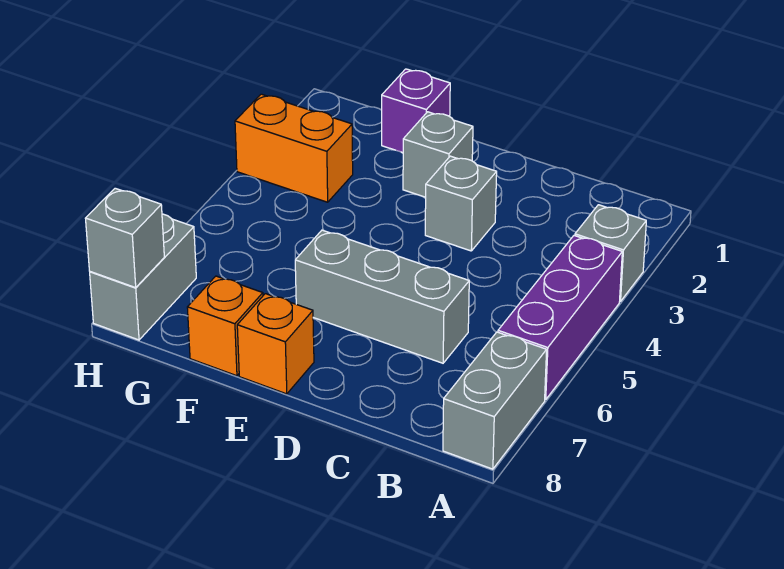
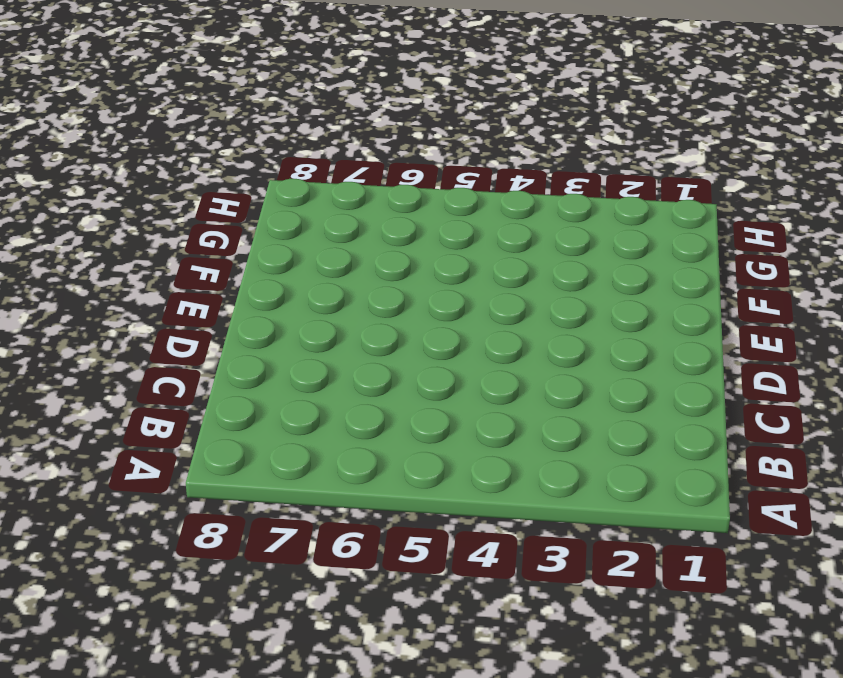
none -> grey brick A3 level 1
none -> purple brick A4:A6 level 1
none -> grey brick A7:A8 level 1

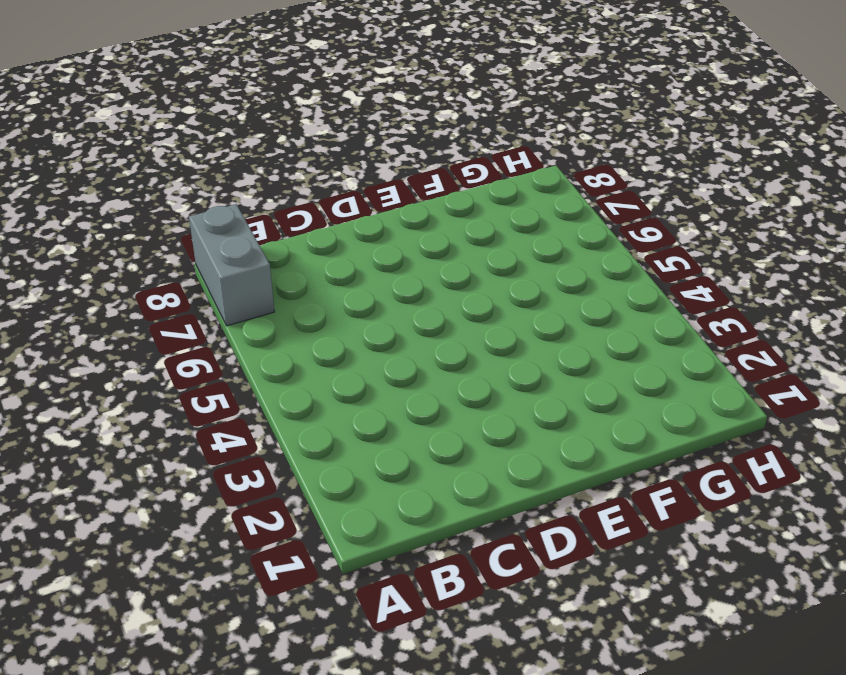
none -> grey brick A3 level 1
none -> purple brick A4:A6 level 1
none -> grey brick C6:E6 level 1

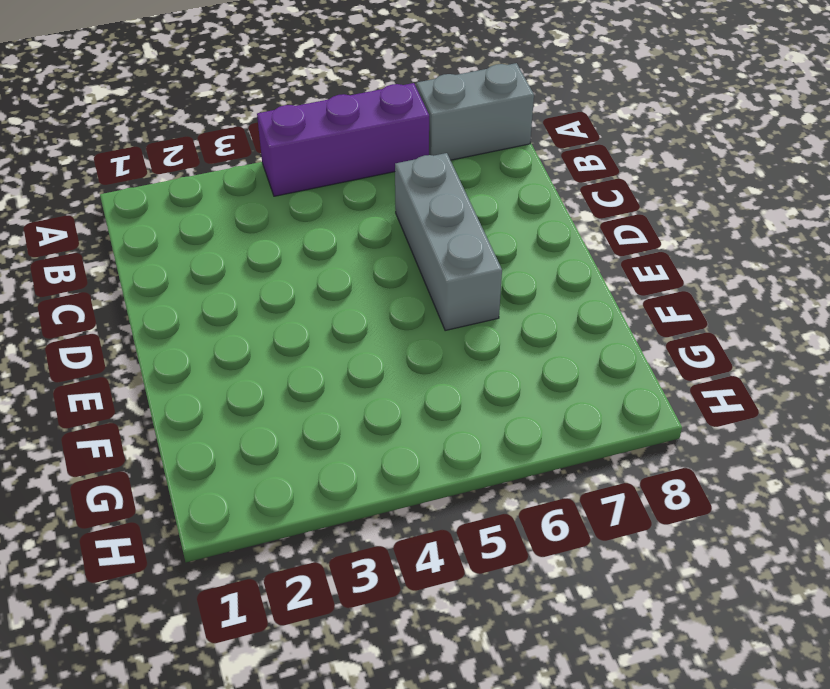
none -> grey brick A3 level 1
none -> grey brick D3 level 1
none -> grey brick E2 level 1

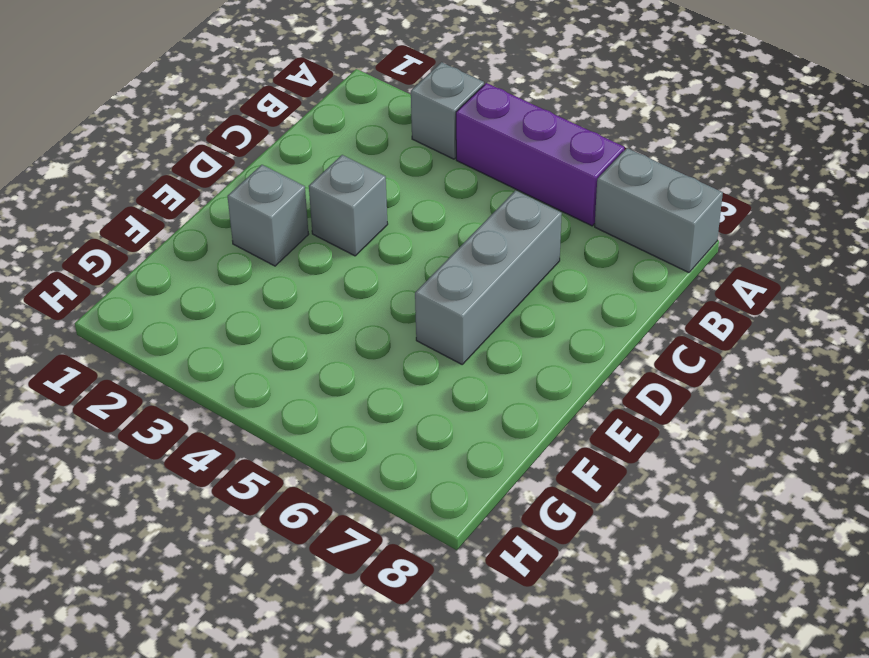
none -> orange brick E8 level 1
none -> purple brick F1 level 1
none -> orange brick F8 level 1

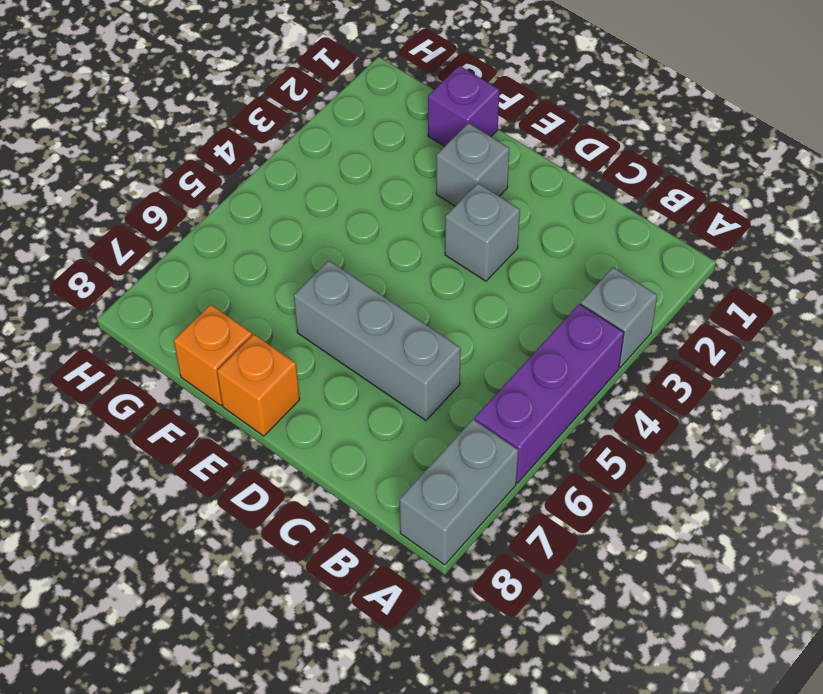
none -> orange brick G3:H3 level 1
none -> grey brick H7:H8 level 1
none -> grey brick H8 level 2

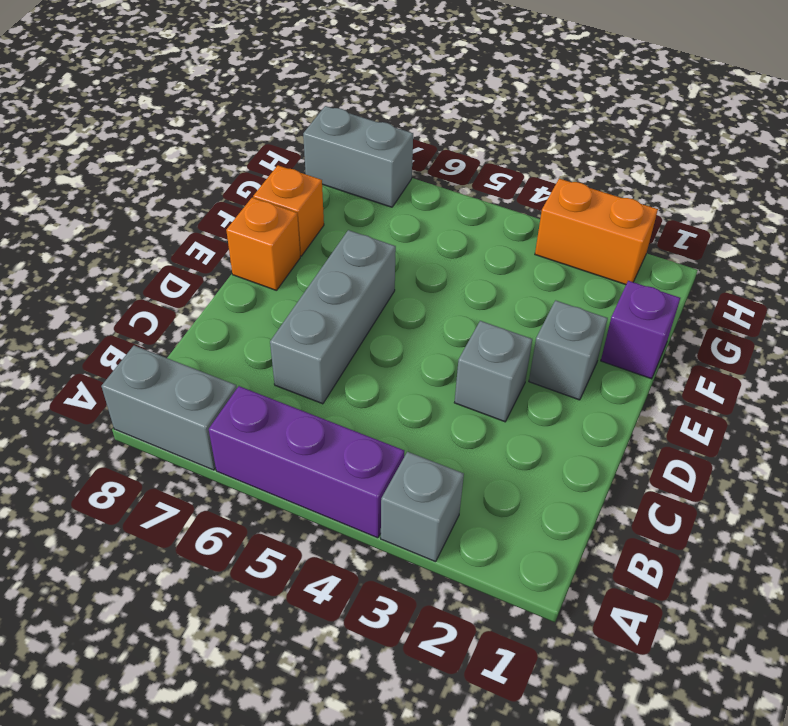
orange brick H2:H3 level 1 -> orange brick G3:H3 level 1
none -> grey brick H8 level 2

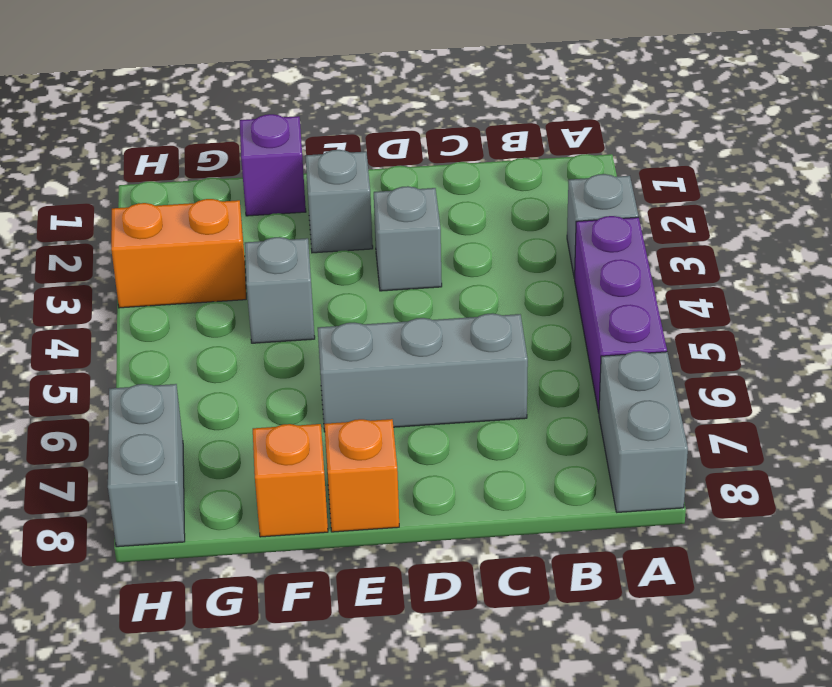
grey brick F4 level 1 -> grey brick H8 level 2

